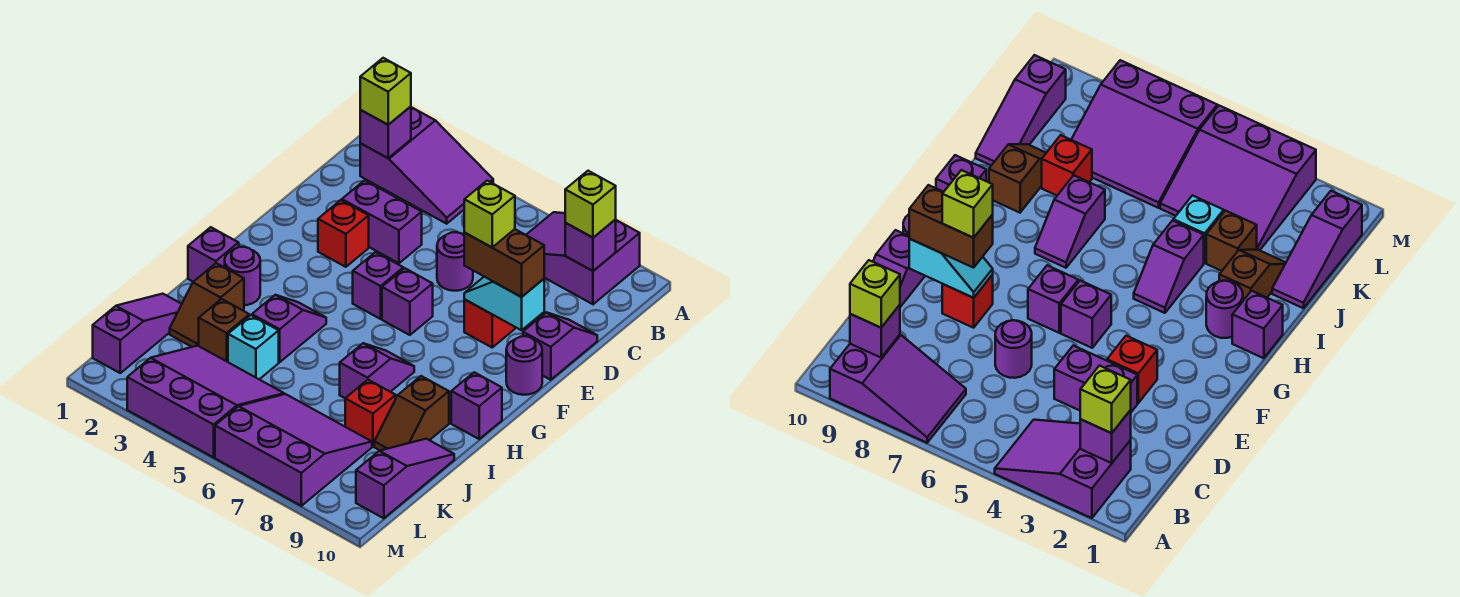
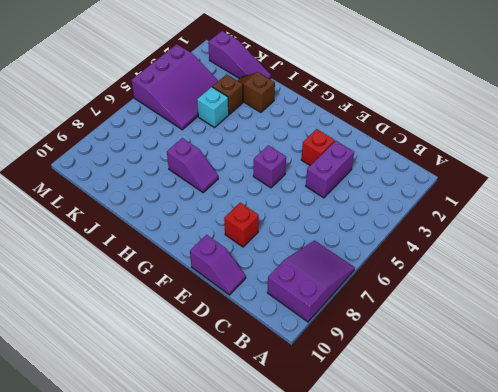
none -> purple slope A2:B4 level 1 top 2
none -> purple round brick D6 level 1
none -> purple brick F6 level 1
none -> purple round brick F10 level 1

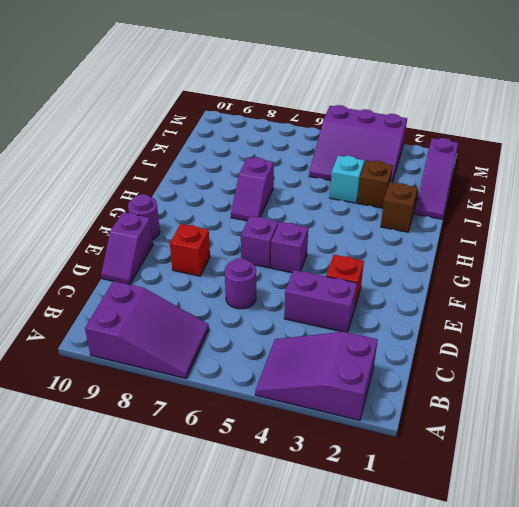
none -> purple brick H1 level 1
none -> purple round brick H2 level 1
none -> purple slope H4:I4 level 1 top I
none -> purple brick H10 level 1

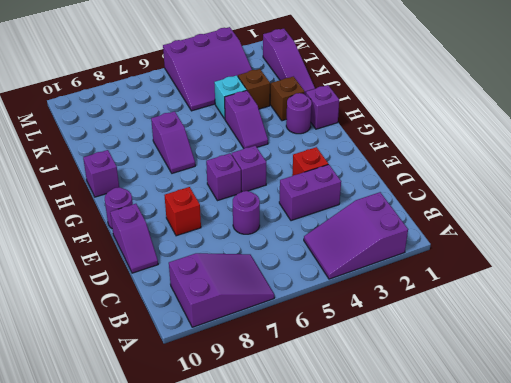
none -> brown slope I9:J9 level 1 top I
none -> red brick J8 level 1
none -> purple slope J10:L10 level 1 top L
none -> purple slope K6:M8 level 1 top M

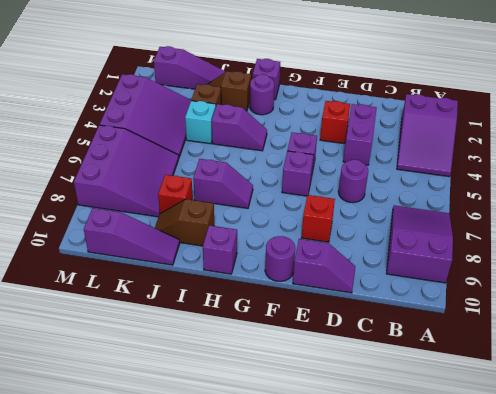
none -> purple brick B2 level 2
none -> purple brick B9 level 2
none -> cyan slope E8:E9 level 2 top 9
none -> lime brick B2 level 3

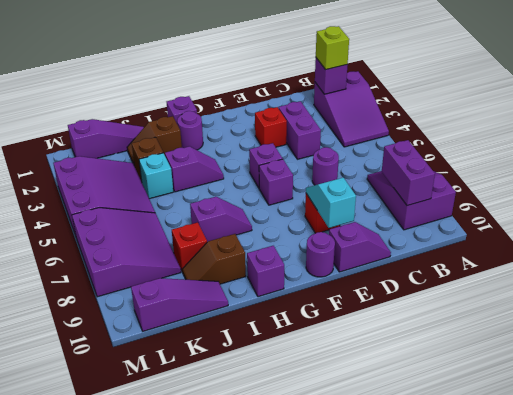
purple brick B8:B9 level 2 -> purple brick B9 level 2
none -> lime brick B9 level 3
none -> brown brick E8:E9 level 3
none -> lime brick E8 level 4

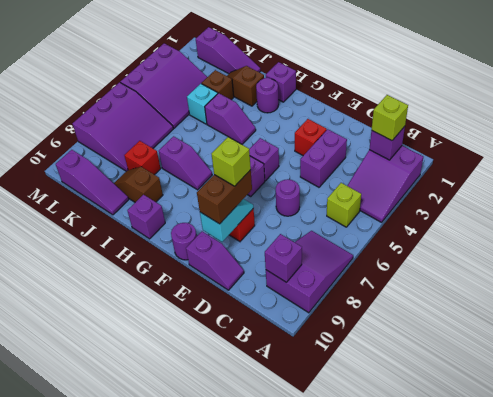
lime brick B5 level 1 -> lime brick B9 level 3

